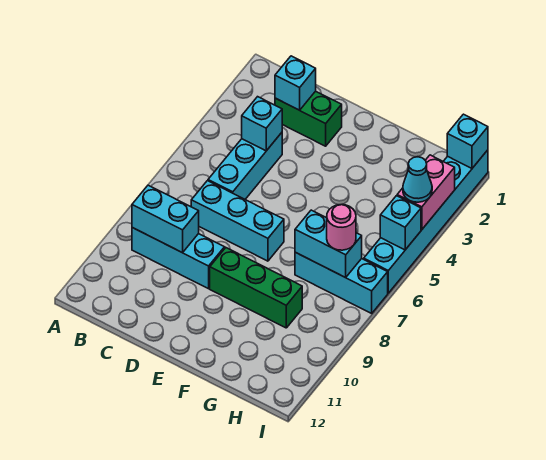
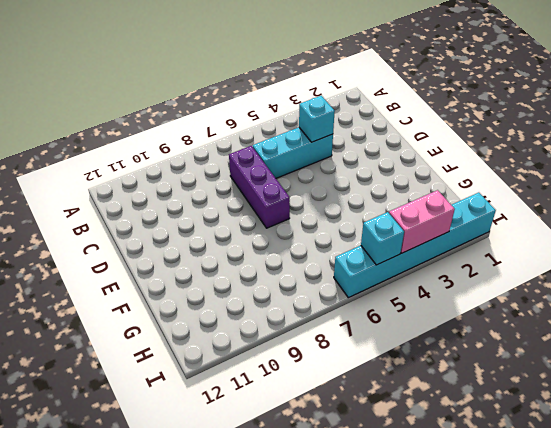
purple brick C7:E7 level 1 -> cyan brick C7:E7 level 1
none -> cyan brick B9:D9 level 1
none -> green brick C2:D2 level 1
none -> green brick E9:G9 level 1

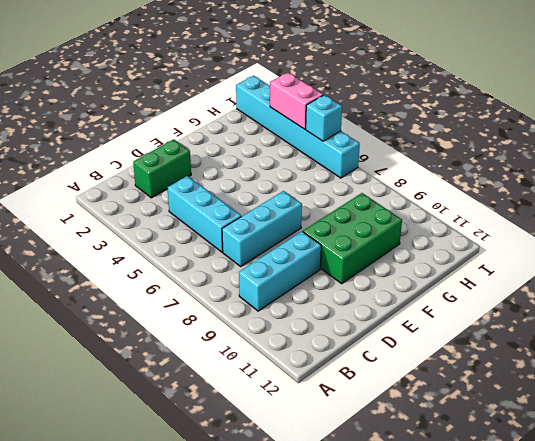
green brick E9:G10 level 1 -> green brick E9:G9 level 1
none -> cyan brick G7:I7 level 1
none -> cyan brick B9:C9 level 2
none -> cyan brick C2 level 2

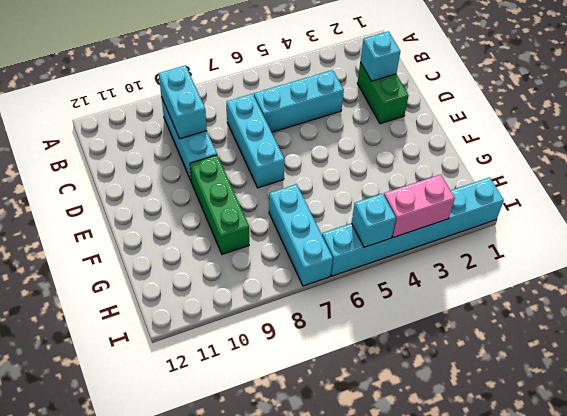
none -> cyan brick C4 level 2
none -> cyan brick G7:H7 level 2
none -> cyan brick I1 level 2

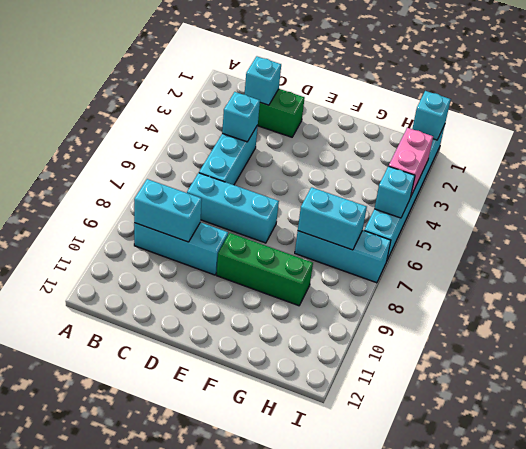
none -> pink round brick H7 level 3
none -> cyan cone I4 level 3

